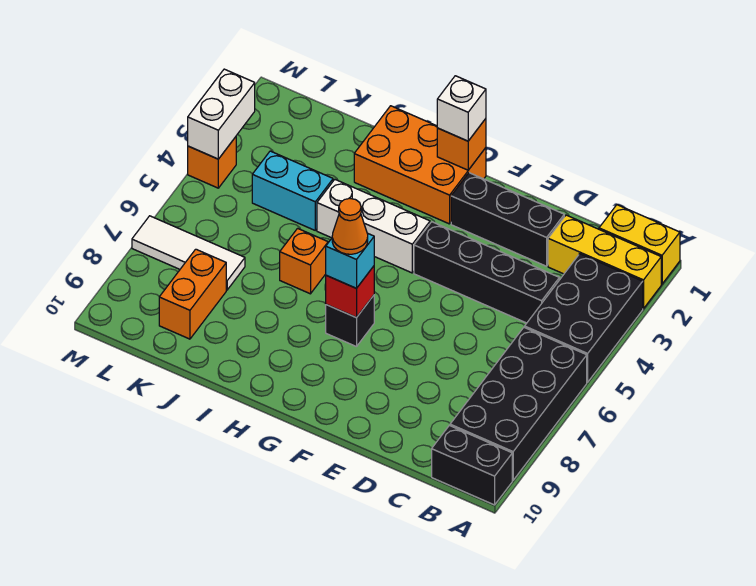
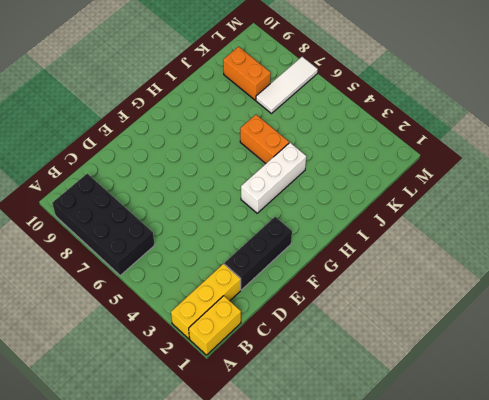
orange brick I5:I6 level 1 -> orange brick I6 level 1
none -> black brick A3:B5 level 1
none -> black brick A10:B10 level 1
none -> black brick C4:F4 level 1

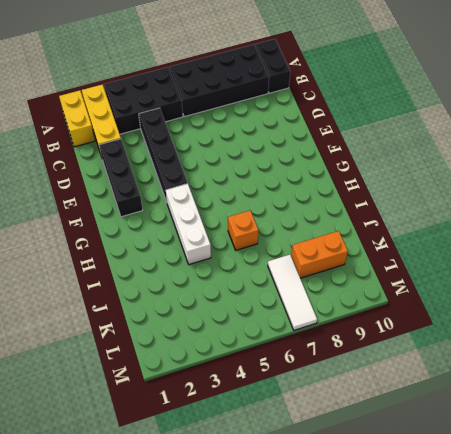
none -> orange brick G1:I2 level 1
none -> black brick G7 level 1
none -> cyan brick J4:K4 level 1

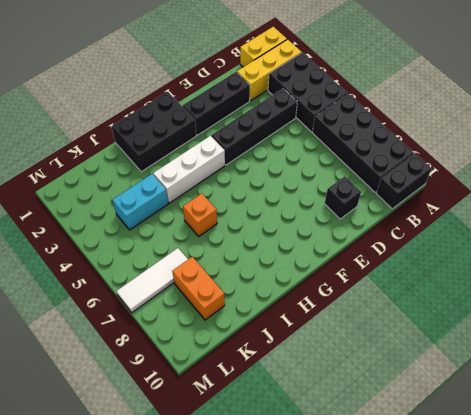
black brick D9 level 1 -> black brick G7 level 1
black brick G1:I2 level 1 -> orange brick G1:I2 level 1
none -> orange brick M4 level 1
none -> orange brick G1 level 2
none -> red brick G7 level 2

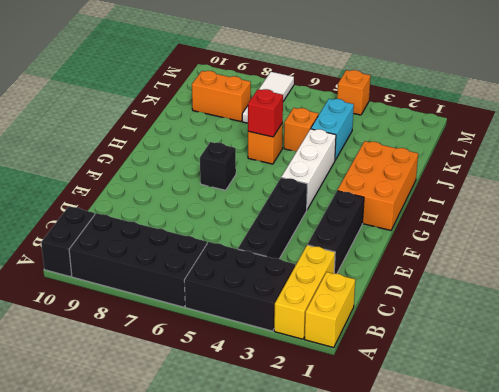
red brick I6 level 2 -> red brick G7 level 2
orange brick J5 level 1 -> orange brick G1 level 2
none -> white brick M3:M4 level 2
none -> white brick G1 level 3
none -> cyan brick G7 level 3

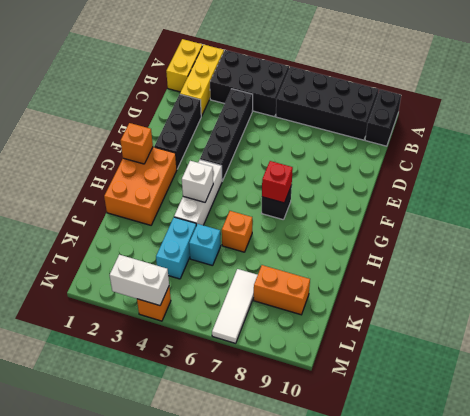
white brick H4 level 2 -> white brick G1 level 3
cyan brick J5 level 1 -> cyan brick G7 level 3
none -> orange cone G7 level 4

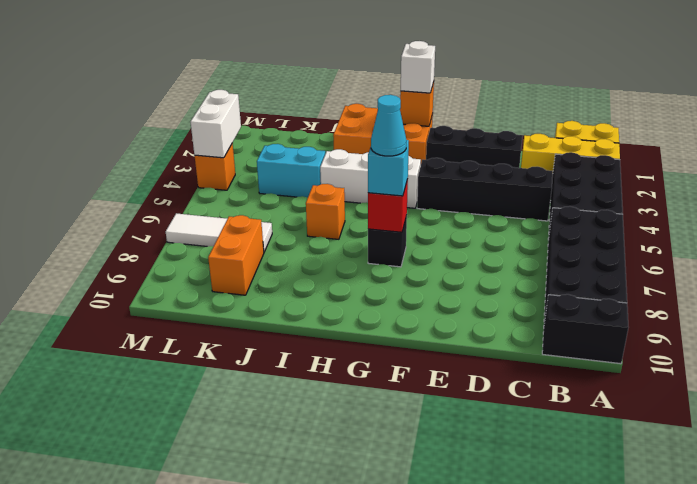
cyan cone G7 level 4 -> orange cone G7 level 4

